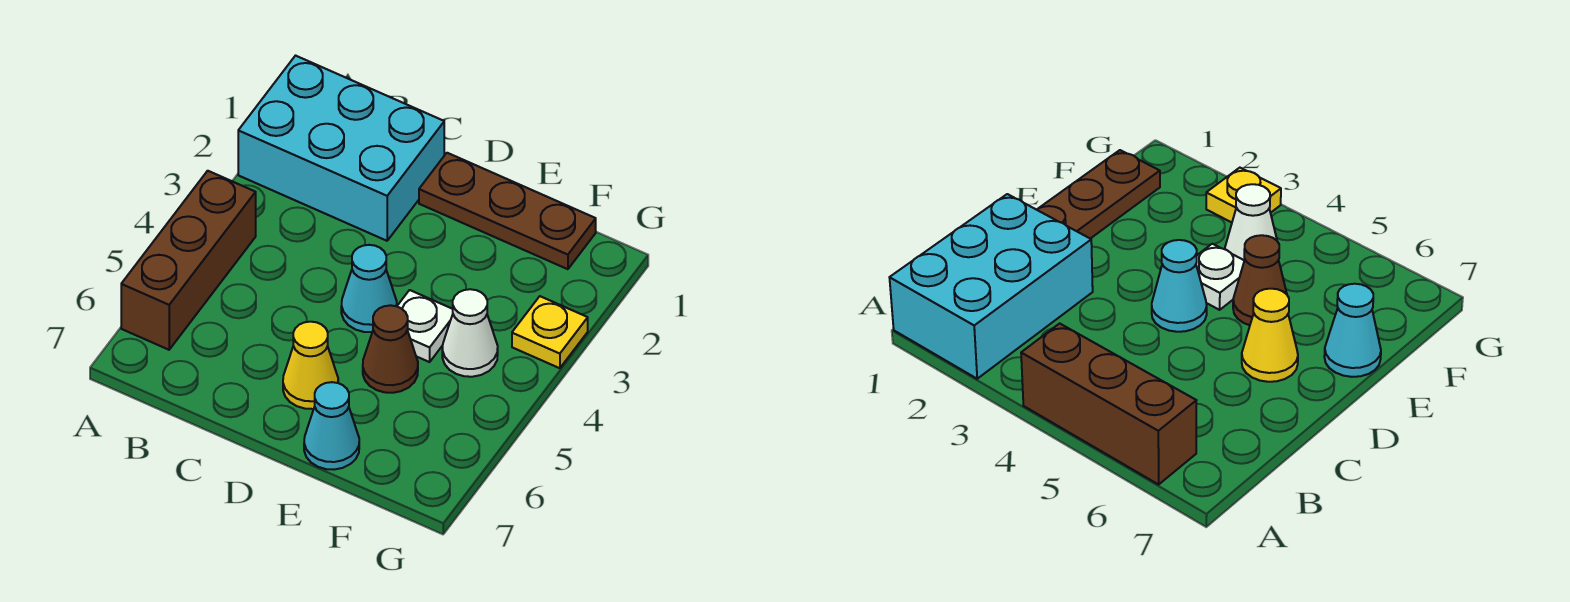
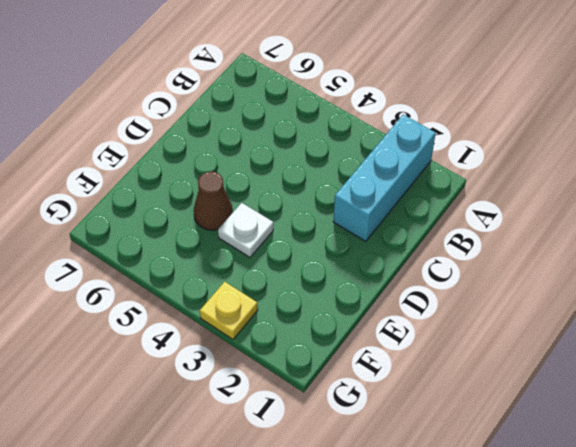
cyan brick A2:C2 level 1 -> cyan brick A1:C2 level 1
none -> brown brick A4:A6 level 1
none -> brown plate D1:F1 level 1

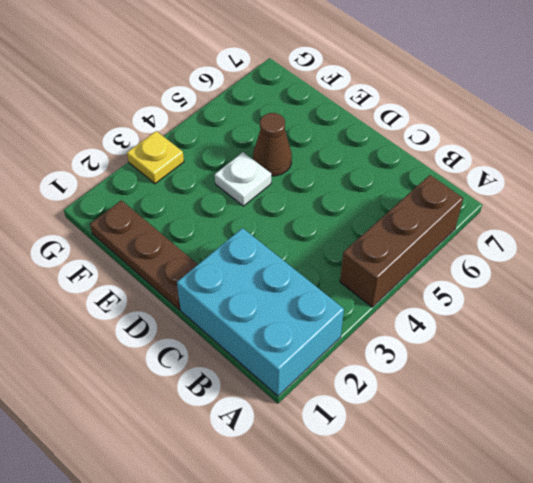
none -> cyan cone D4 level 1
none -> yellow cone D6 level 1

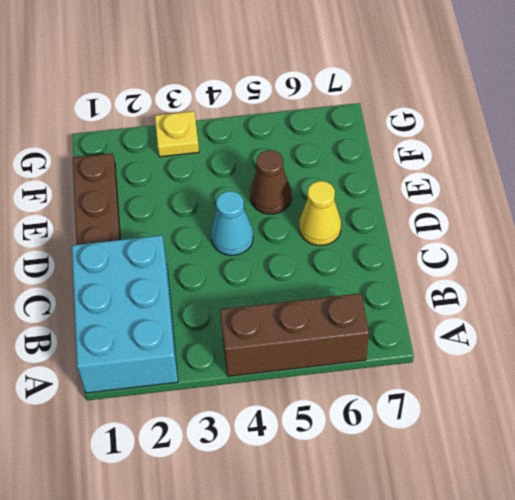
none -> white plate E4 level 1
none -> cyan cone E7 level 1

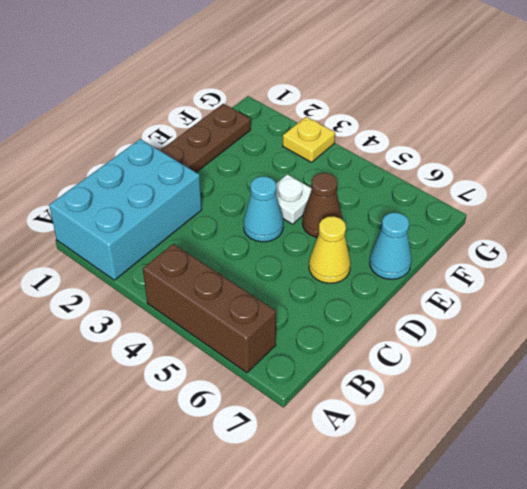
none -> white cone F4 level 1

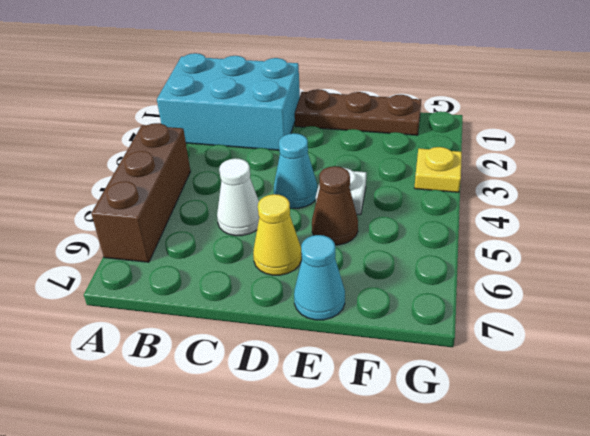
white cone C5 level 1 -> white cone F4 level 1

